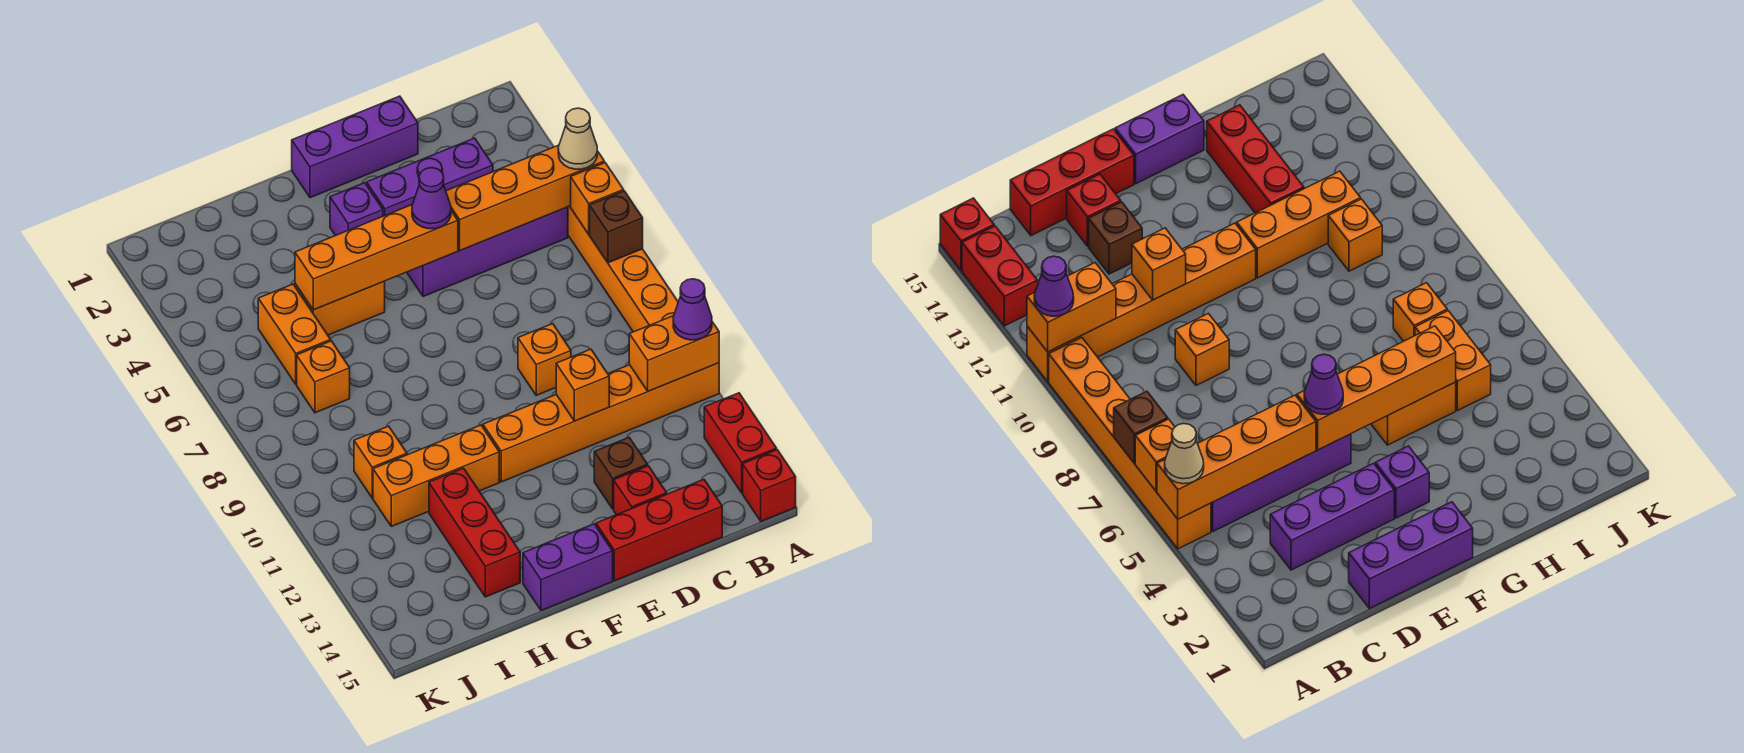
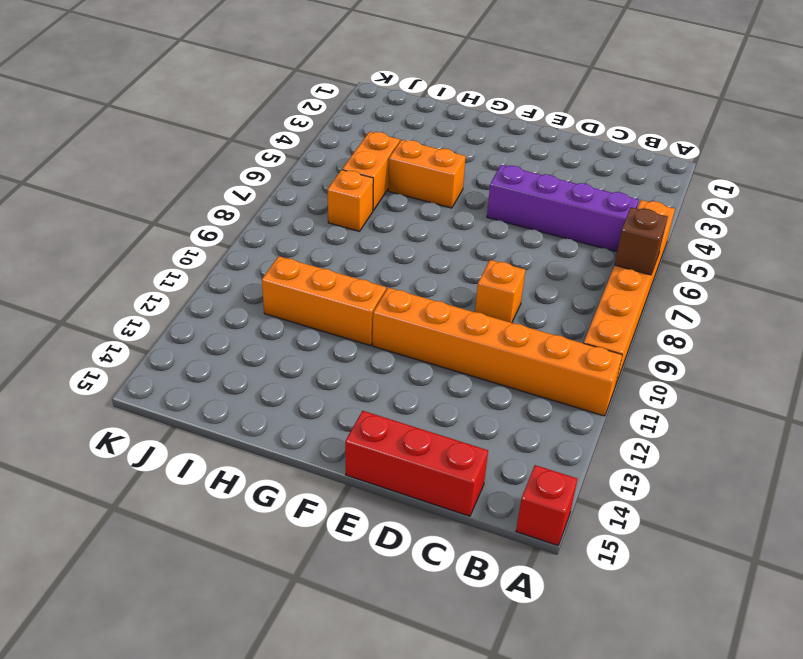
none -> red brick A13:A14 level 1
none -> purple brick C3:E3 level 1
none -> purple brick D1:F1 level 1

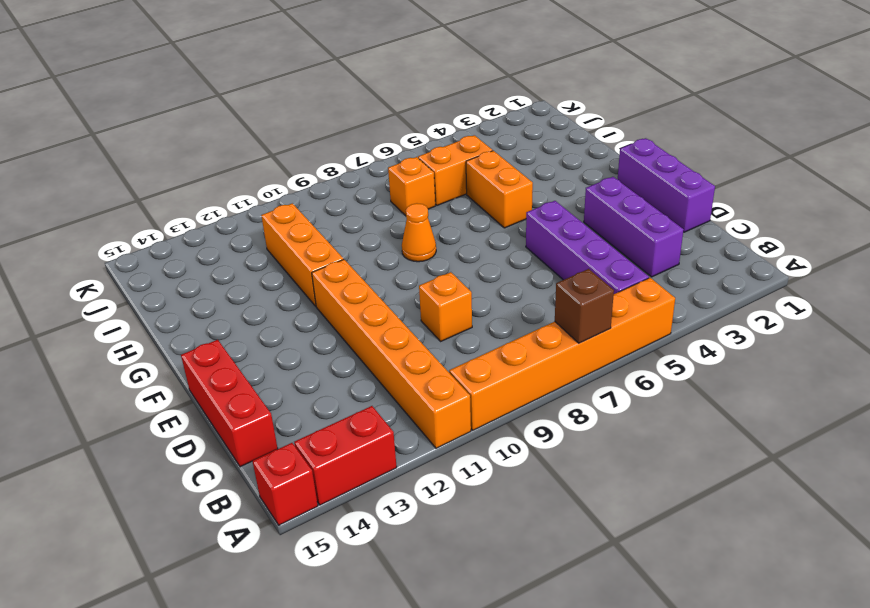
orange cone G8 level 1 -> none
none -> brown brick D13 level 1
none -> red brick D14 level 1
none -> purple brick F3 level 1

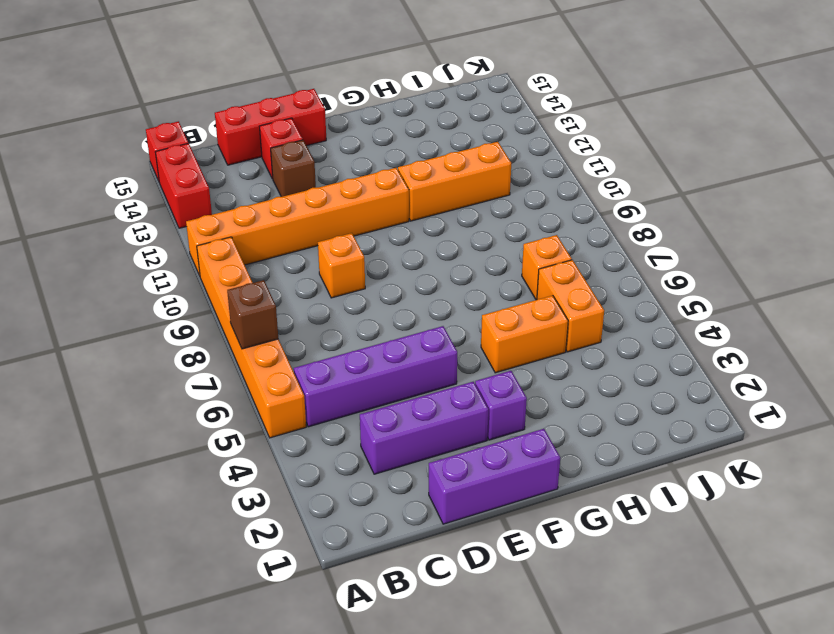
none -> purple brick F15:G15 level 1
none -> red brick H12:H14 level 1
none -> orange brick I10 level 1

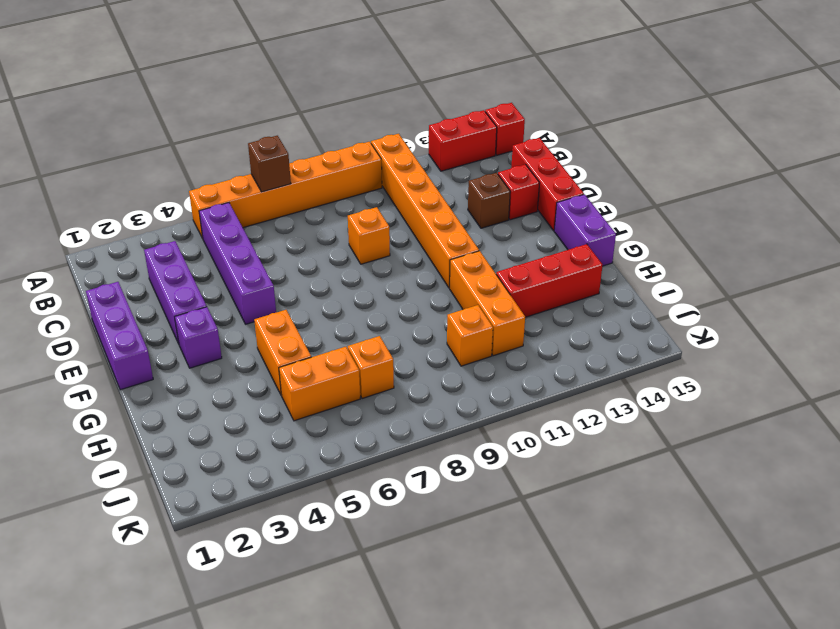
none -> orange brick A5:D5 level 2
none -> orange brick A6 level 2
none -> orange brick A11:B11 level 2

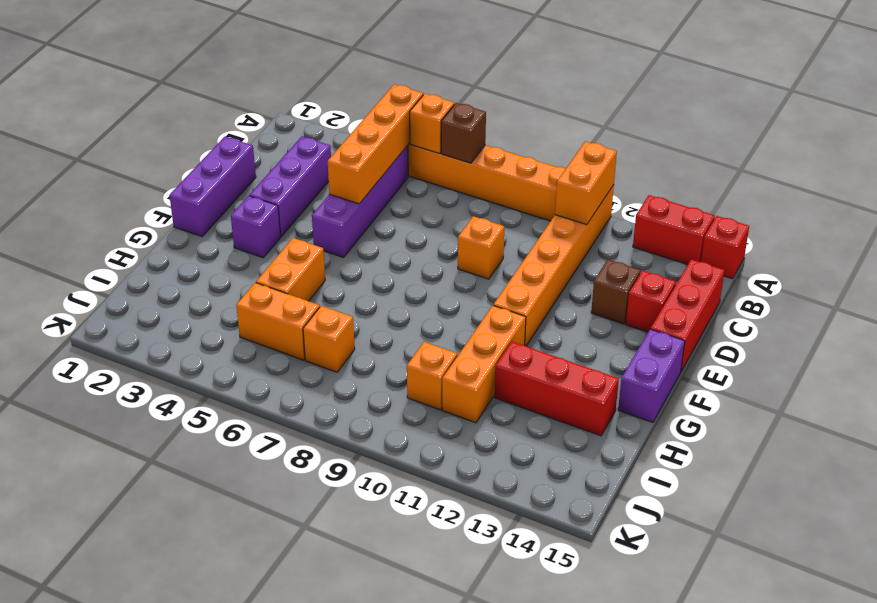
none -> orange brick D11 level 2
none -> orange brick E5:H5 level 2
none -> tan cone A5 level 3

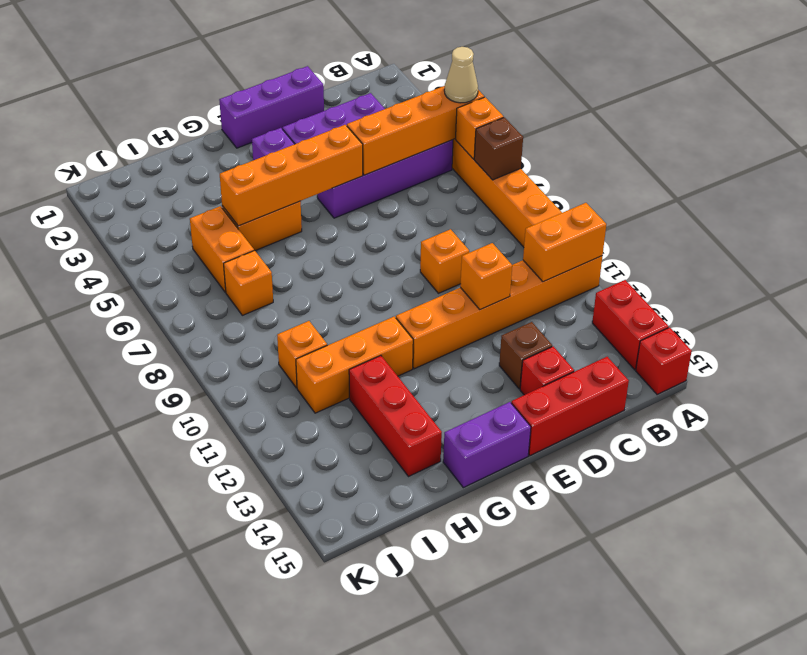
none -> purple cone A11 level 3
none -> purple cone E5 level 3

